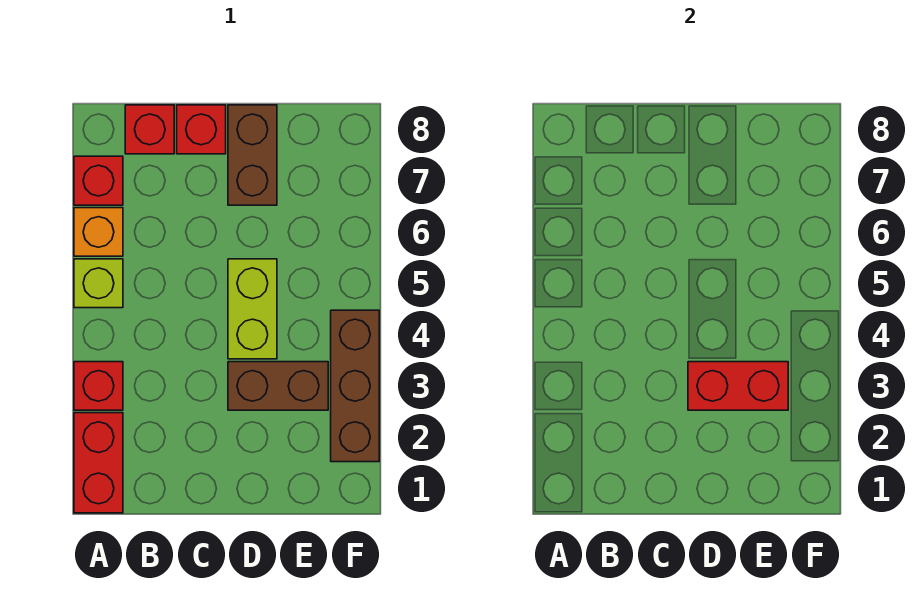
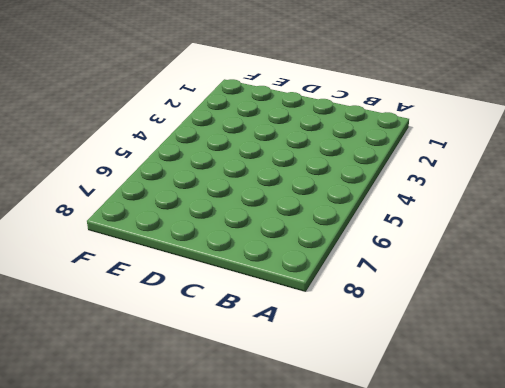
none -> red brick A1:A2 level 1
none -> red brick A3 level 1
none -> lime brick A5 level 1

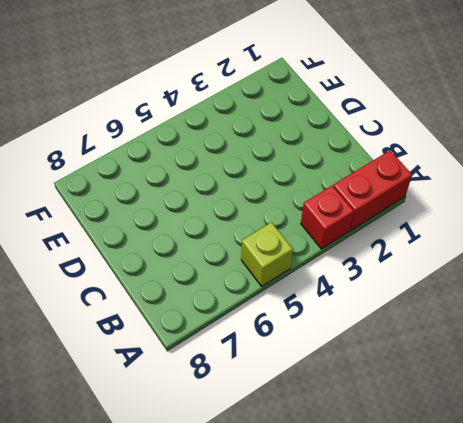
none -> orange brick A6 level 1
none -> red brick A7 level 1
none -> red brick B8 level 1

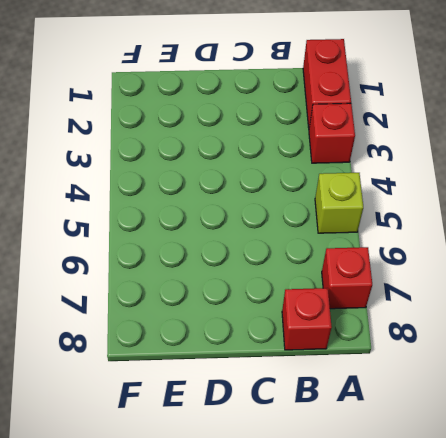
none -> orange brick A6 level 1
none -> red brick C8 level 1
none -> brown brick D3:E3 level 1

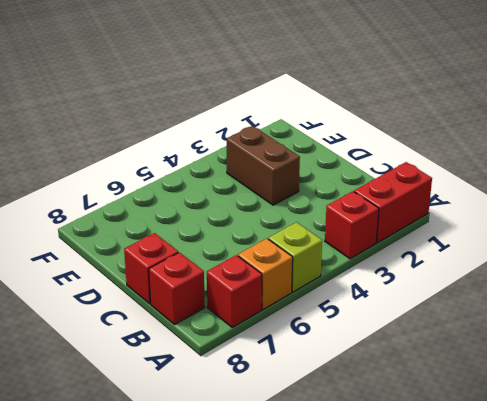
none -> lime brick D4:D5 level 1
none -> brown brick D7:D8 level 1
none -> brown brick F2:F4 level 1

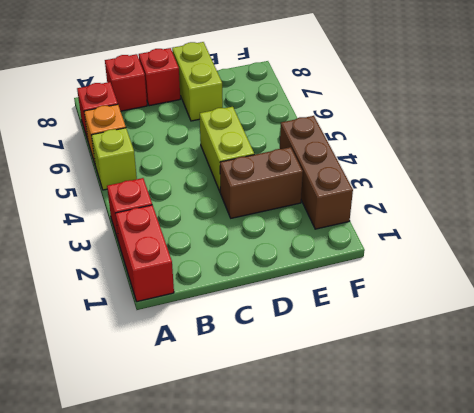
lime brick D7:D8 level 1 -> brown brick D7:D8 level 1
none -> red brick D3:E3 level 2

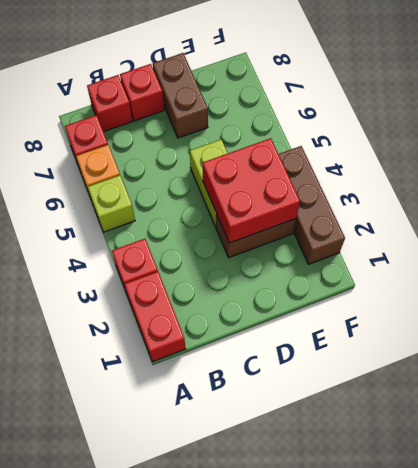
red brick D3:E4 level 2 -> red brick D3:E3 level 2

